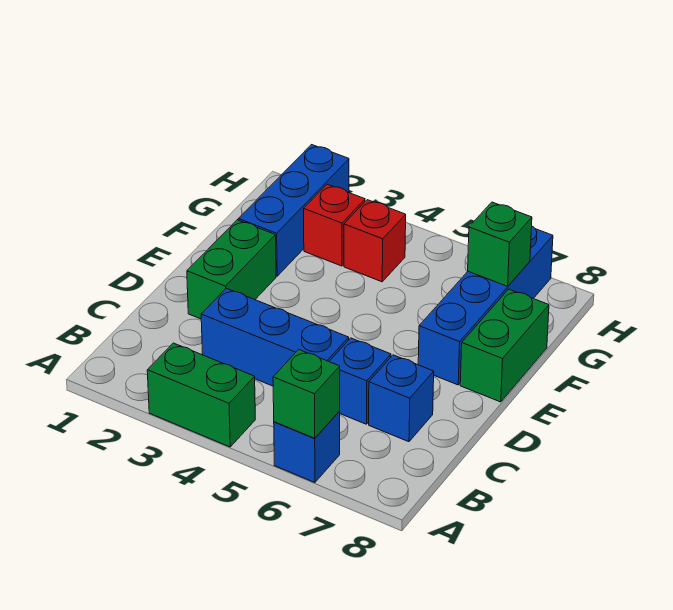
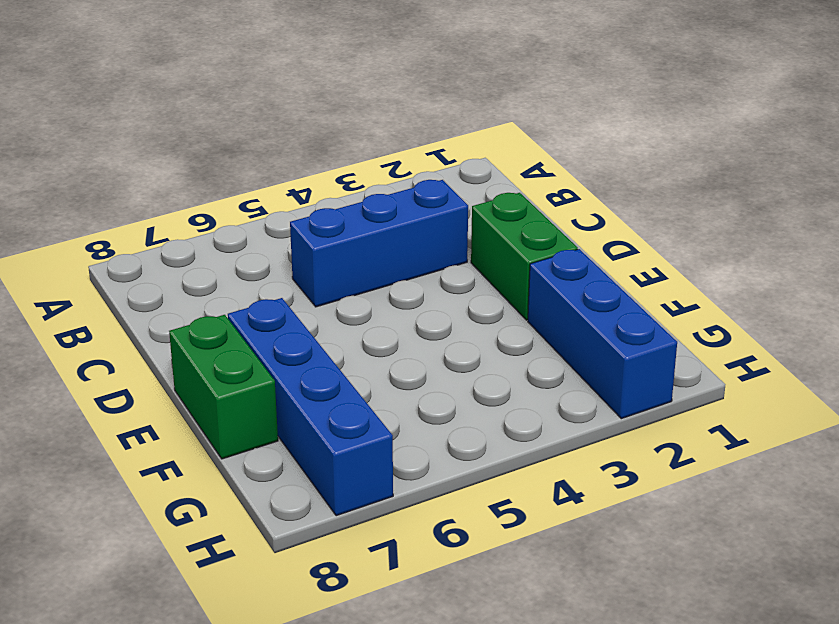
none -> green brick A3:A4 level 1
none -> blue brick A6 level 1
none -> blue brick C6 level 1

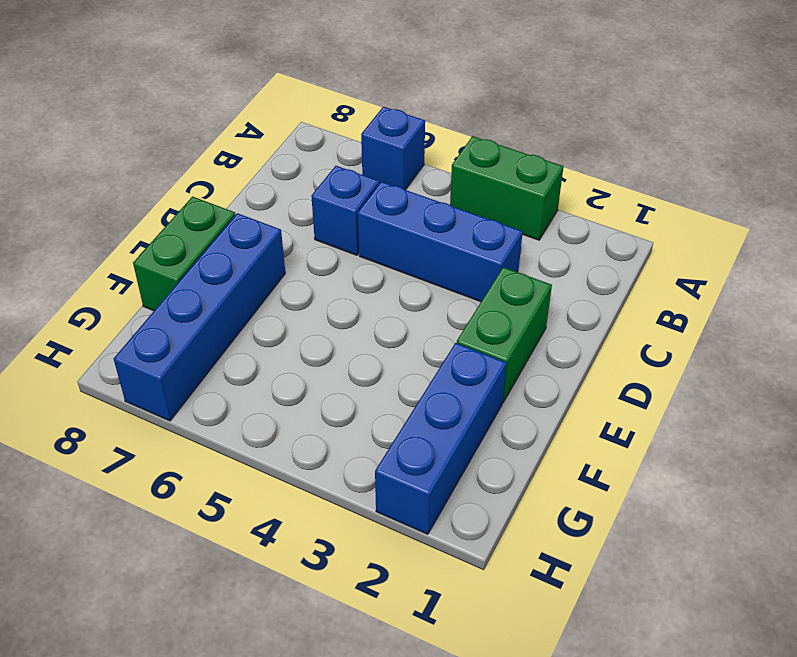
none -> blue brick C7 level 1
none -> red brick G3 level 1
none -> red brick G4 level 1

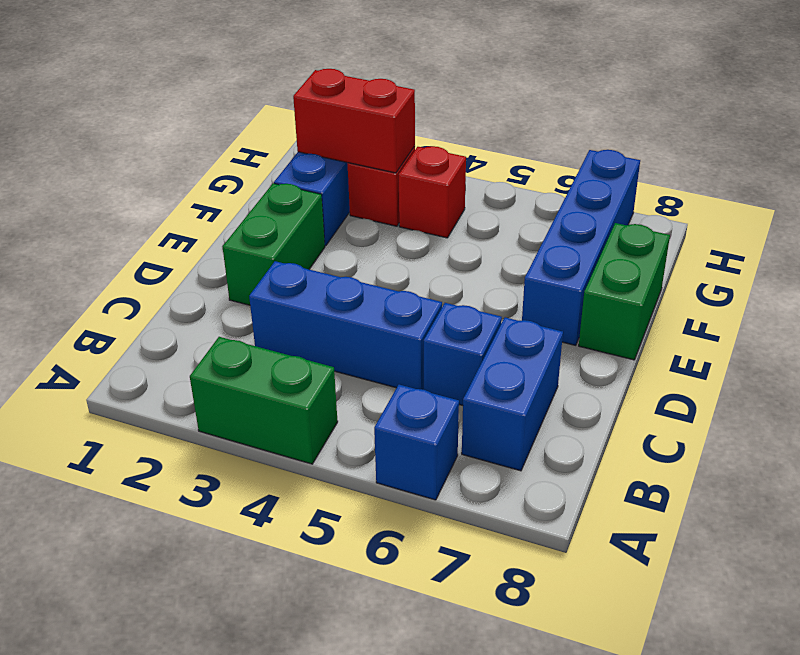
blue brick B7:C7 level 1 -> blue brick C7 level 1
red brick G2:G3 level 2 -> none
none -> green brick A6 level 2
none -> green brick G7 level 2

